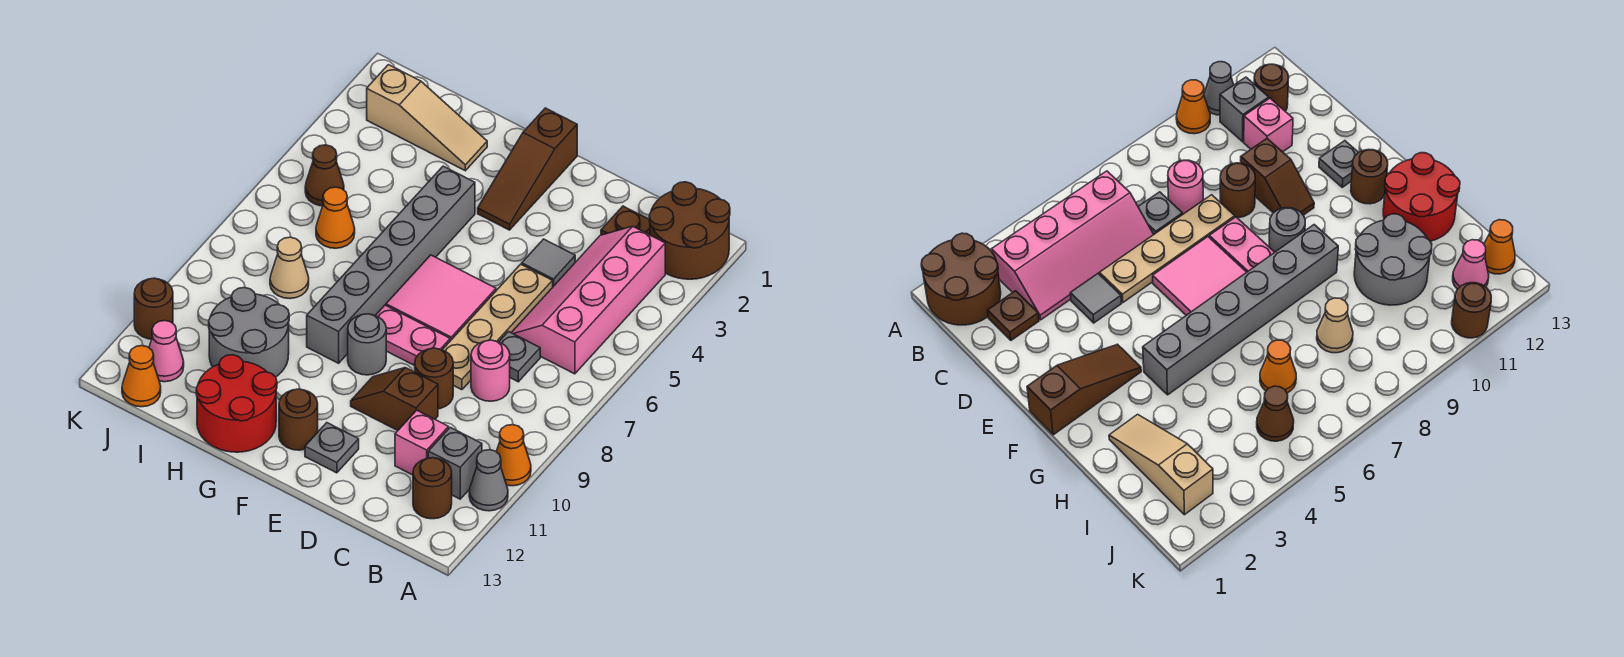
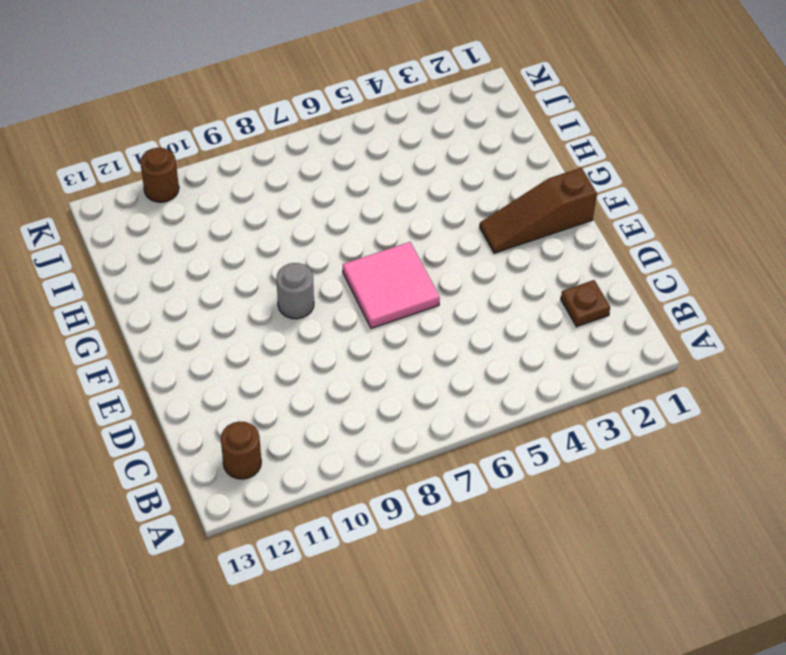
none -> brown round brick A1:B2 level 1
none -> orange cone A10 level 1
none -> grey cone A11 level 1
none -> pink slope B3:C6 level 1 top B

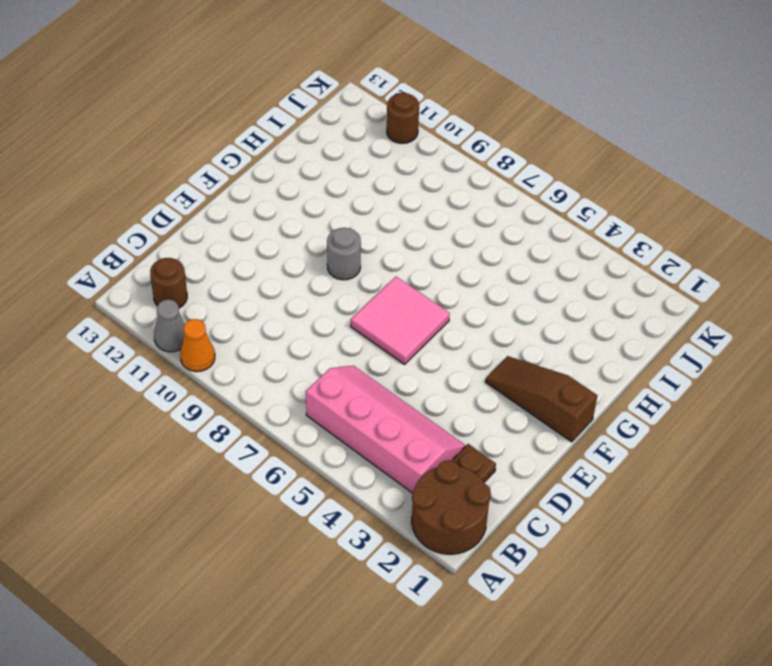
none -> grey brick B11 level 1
none -> grey plate C7 level 1
none -> pink round brick C8 level 1
none -> pink brick C11 level 1

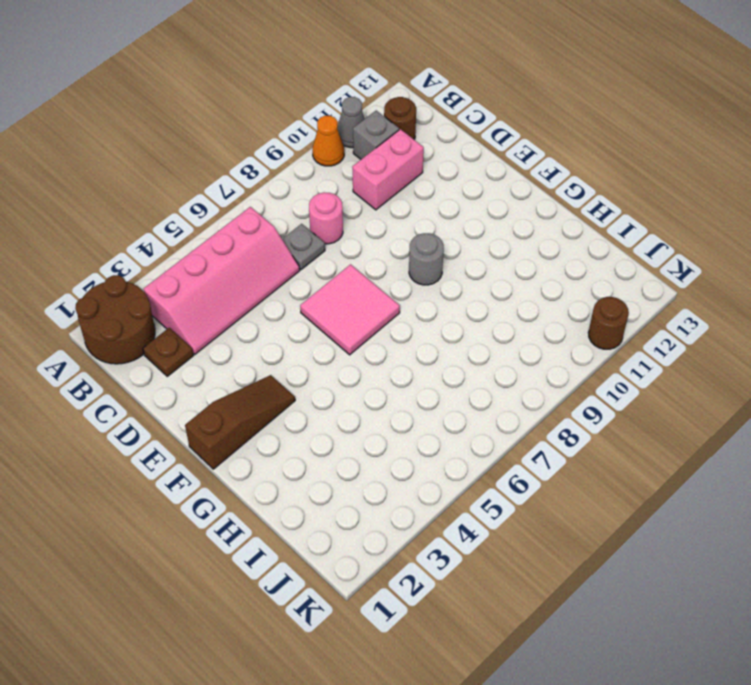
pink brick C10:C11 level 1 -> pink brick C11 level 1
none -> grey tile D4 level 1
none -> tan plate D5:D8 level 1
none -> brown round brick D9 level 1
none -> brown slope D10:E10 level 1 top D

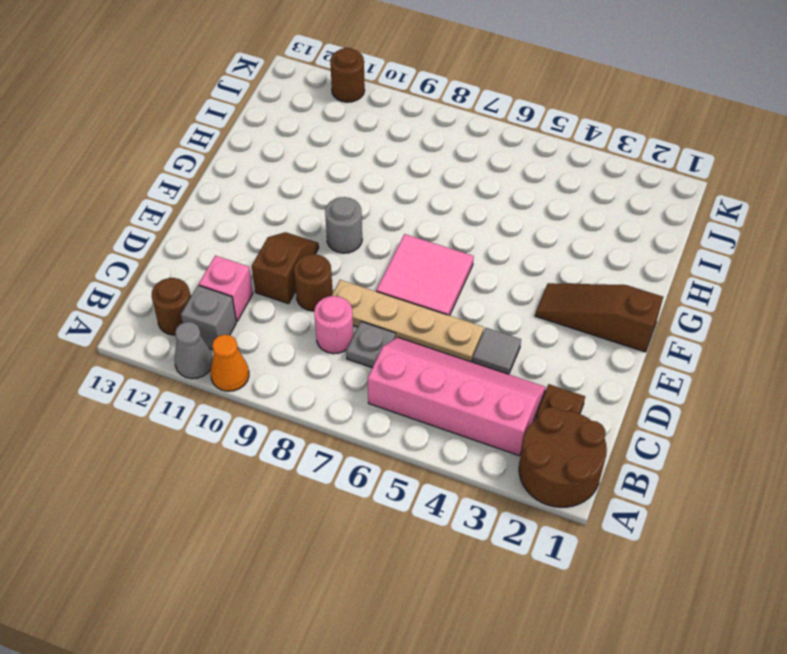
none -> pink plate E8:F8 level 1
none -> grey plate E12 level 1
none -> brown round brick F12 level 1
none -> grey brick G4:G9 level 1

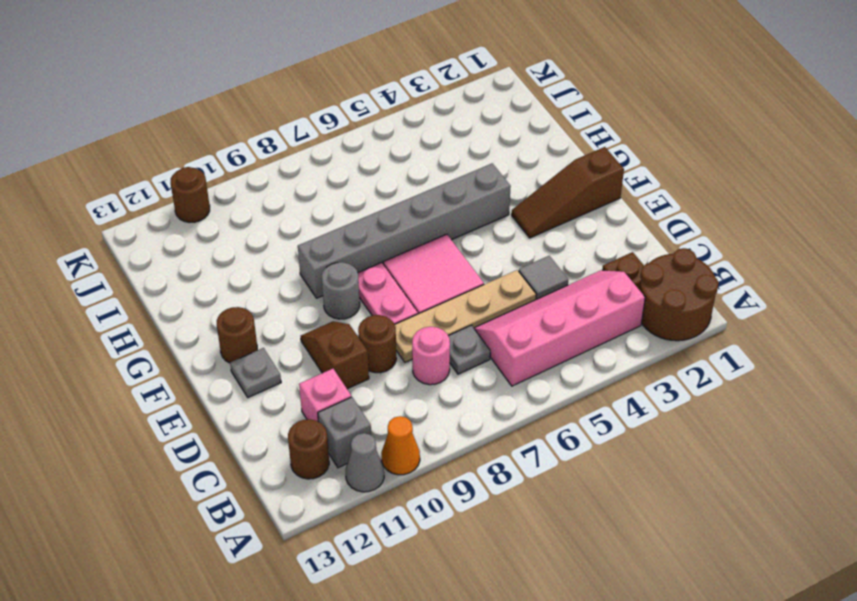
none -> red round brick G12:H13 level 1
none -> tan slope H2:J2 level 1 top J
none -> grey round brick H10:I11 level 1
none -> orange cone I6 level 1

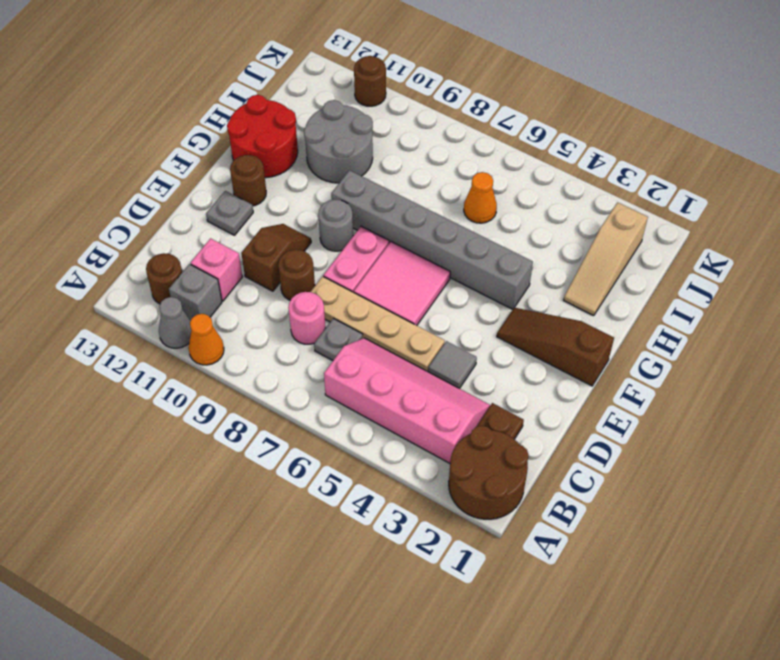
none -> tan cone I8 level 1
none -> brown cone J5 level 1
none -> pink cone J12 level 1
none -> orange cone J13 level 1

